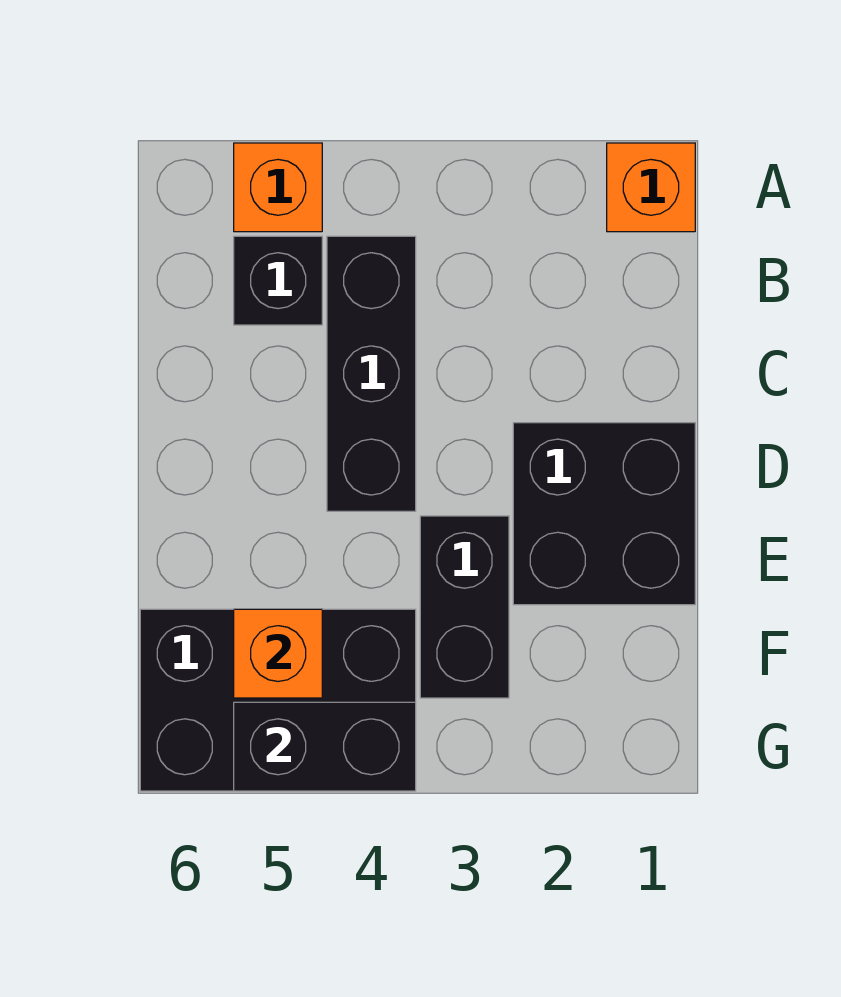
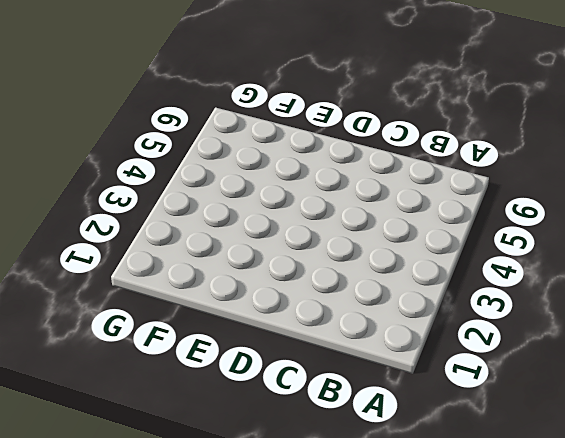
none -> orange brick A1 level 1
none -> orange brick A5 level 1

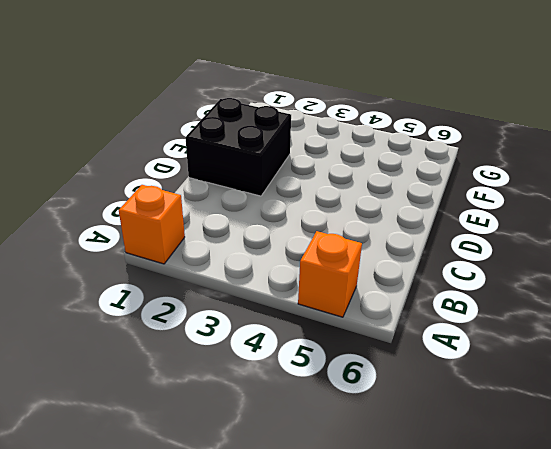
none -> black brick B4:D4 level 1
none -> black brick B5 level 1

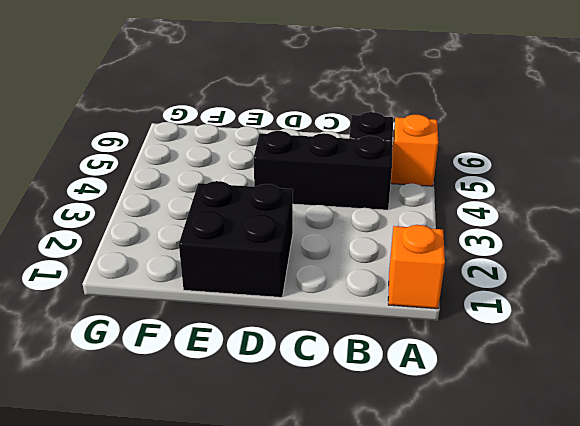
none -> black brick E3:F3 level 1
none -> black brick F4:G6 level 1

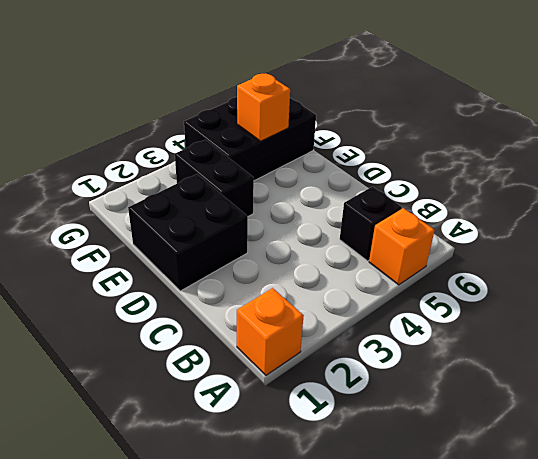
none -> black brick B4:D4 level 1
none -> black brick G4:G5 level 2

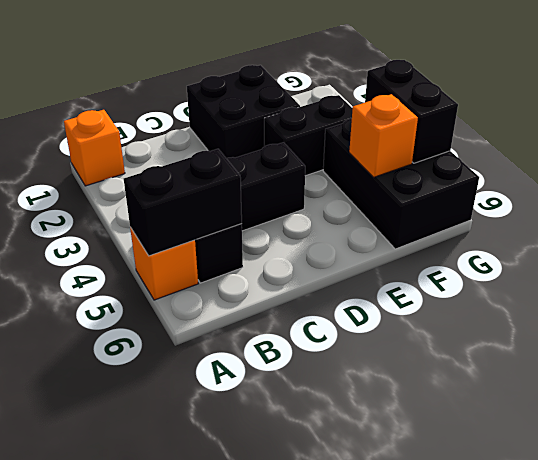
black brick A5:B5 level 2 -> none

